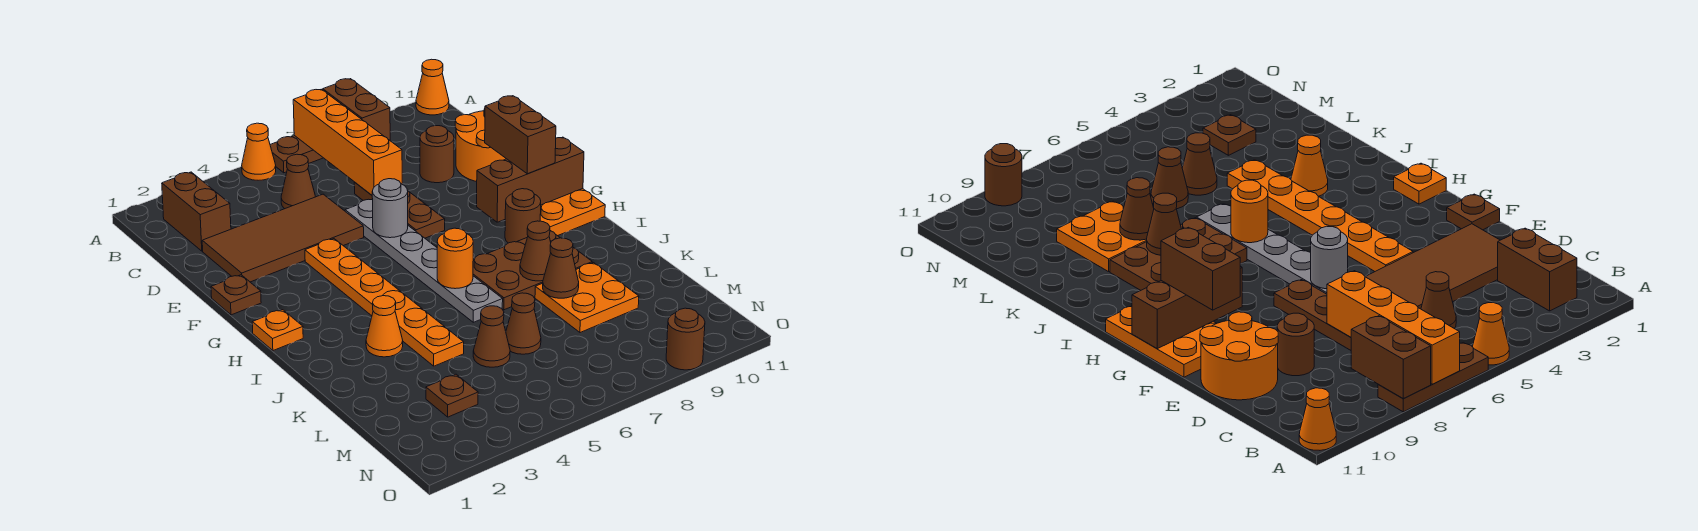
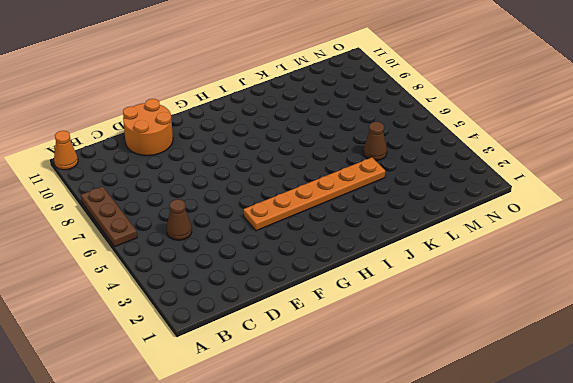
none -> orange cone A5 level 1
none -> brown brick B2:C2 level 1
none -> brown tile D2:E5 level 1
none -> brown plate D7:F7 level 1

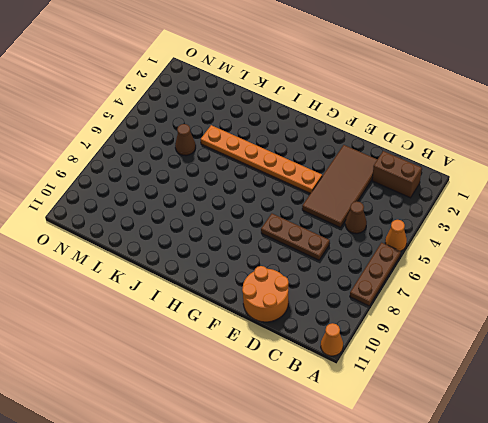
none -> brown round brick D9 level 1
none -> grey plate E6:J6 level 1
none -> brown plate F1 level 1
none -> orange plate F10:H11 level 1

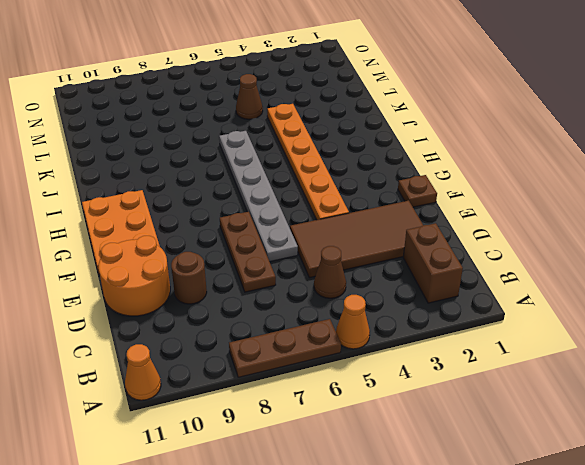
none -> orange plate H1 level 1
none -> brown round brick H9 level 1
none -> brown plate I7:J9 level 1
none -> orange cone J3 level 1

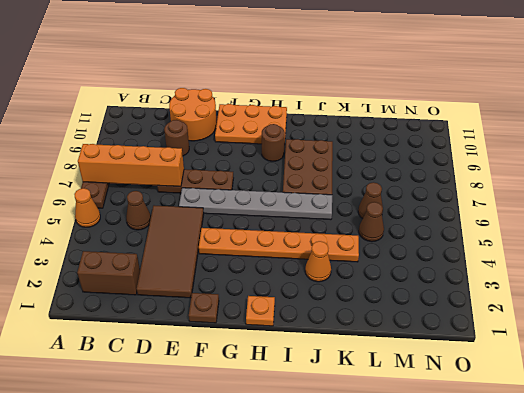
none -> orange cone A11 level 1
none -> orange plate K8:L9 level 1
none -> brown plate M3 level 1
none -> brown round brick O9 level 1

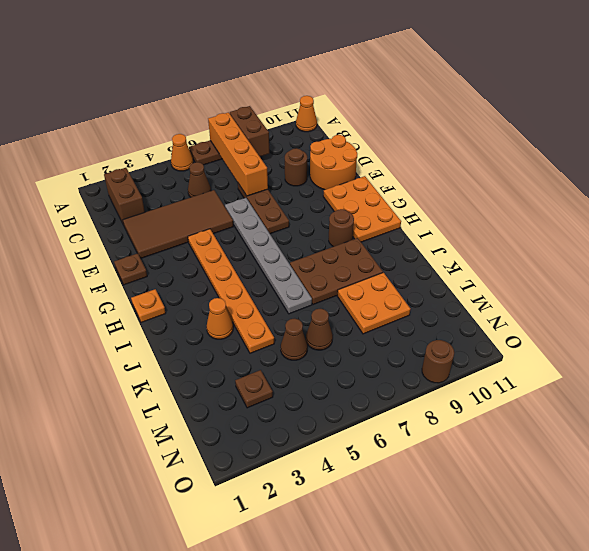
none -> grey round brick F6 level 2
none -> brown brick G9:G11 level 2
none -> orange round brick I6 level 2
none -> brown cone J8 level 2

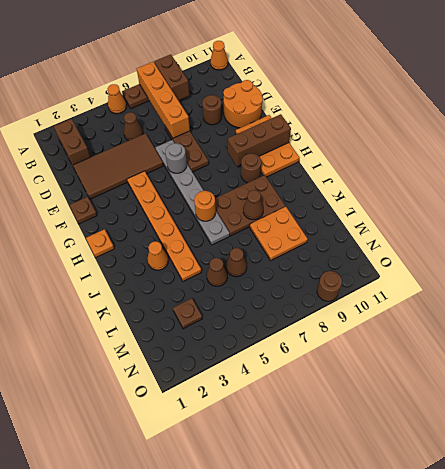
none -> brown cone K8 level 2
none -> brown brick F10:G10 level 3

